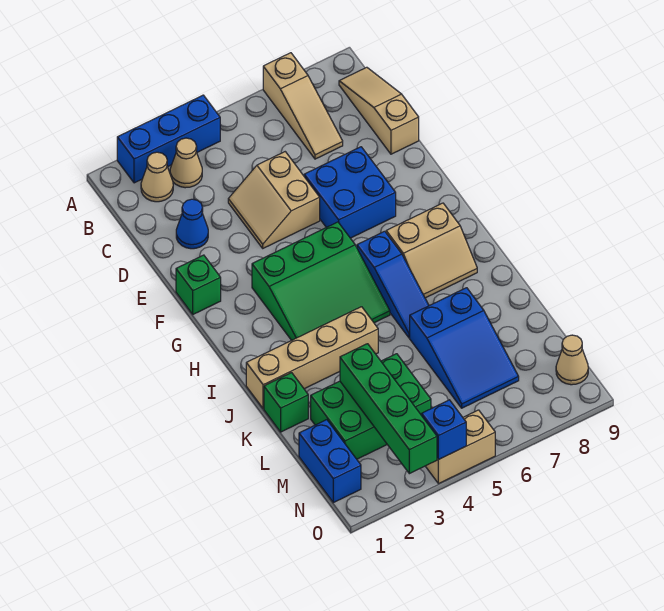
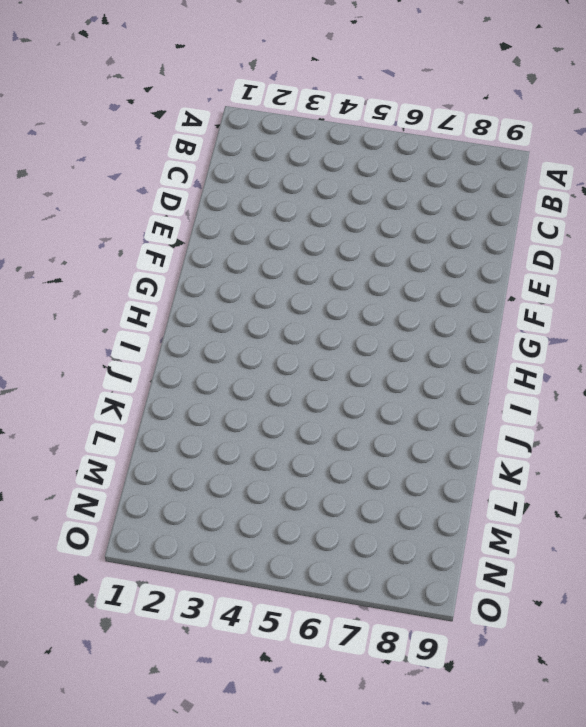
none -> blue brick A2:A4 level 1
none -> tan slope A7:C7 level 1 top A
none -> tan cone B2 level 1

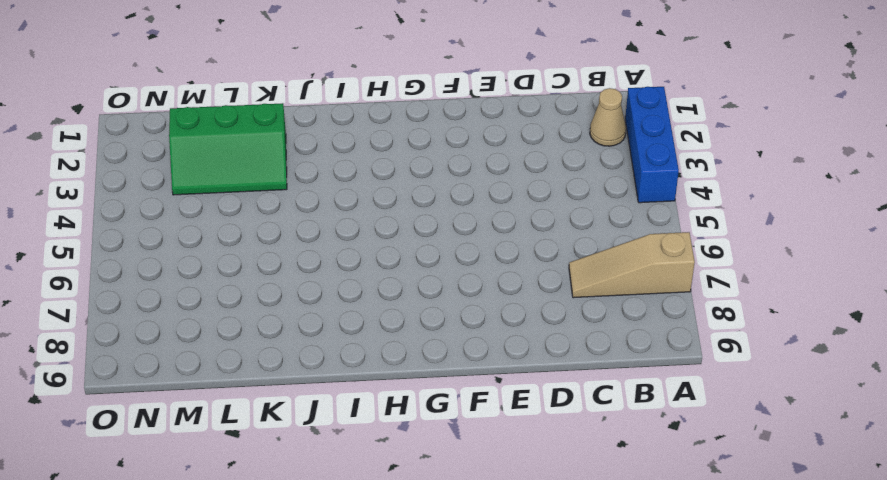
green slope K2:M3 level 1 top 2 -> green brick L2:M4 level 1
none -> tan cone B3 level 1
none -> tan slope B9:D9 level 1 top D
none -> blue cone D2 level 1

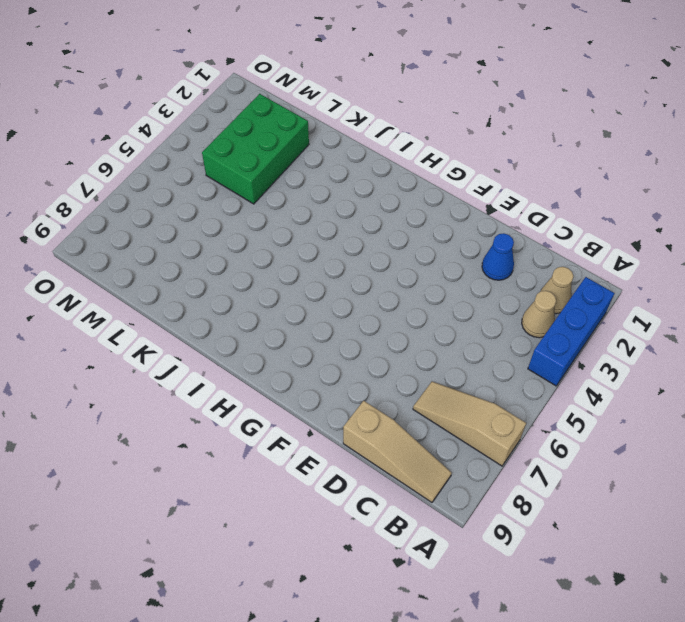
none -> tan slope D4:E5 level 1 top 5
none -> blue brick E6:F7 level 1
none -> green brick F1 level 1

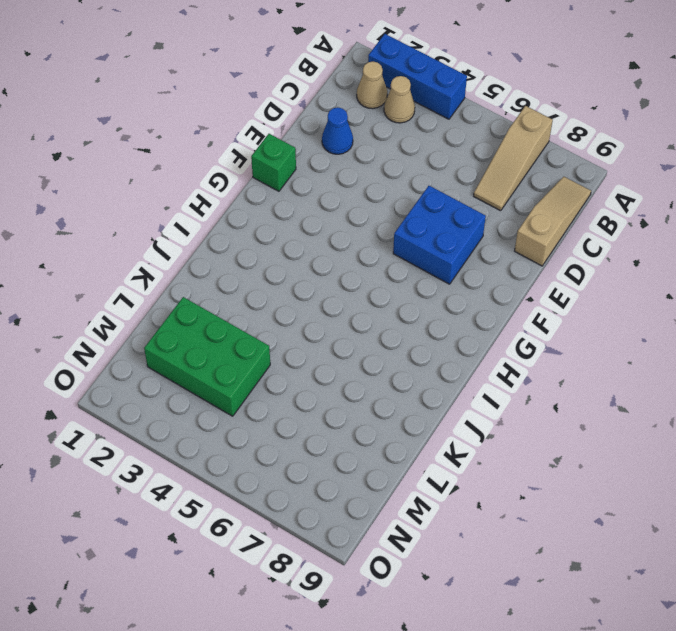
none -> tan slope D4:E5 level 1 top 5
none -> green slope G3:I5 level 1 top G
none -> blue slope H6:J6 level 1 top H

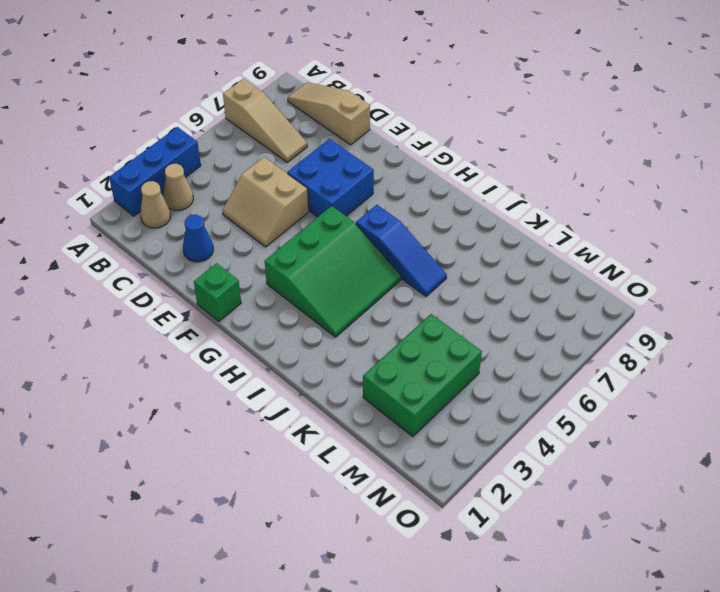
none -> tan slope H7:I8 level 1 top H
none -> tan brick J1:J4 level 1
none -> green brick K1 level 1

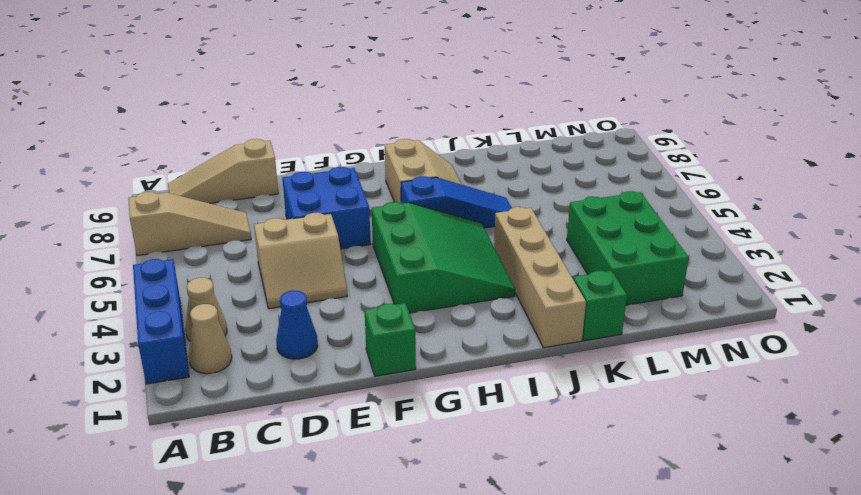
none -> blue slope K6:M7 level 1 top K
none -> blue brick M1:N1 level 1
none -> tan cone N9 level 1

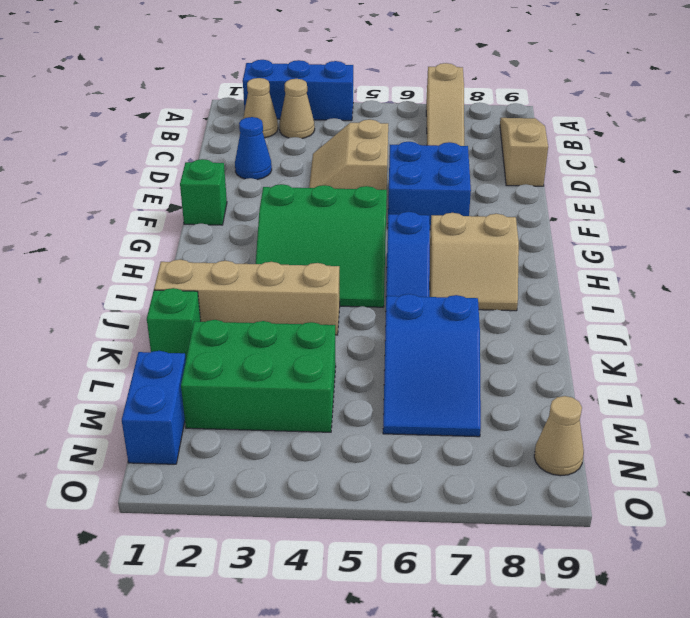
none -> tan brick O4:O5 level 1
none -> green brick L3:O3 level 2
none -> blue brick O4 level 2

